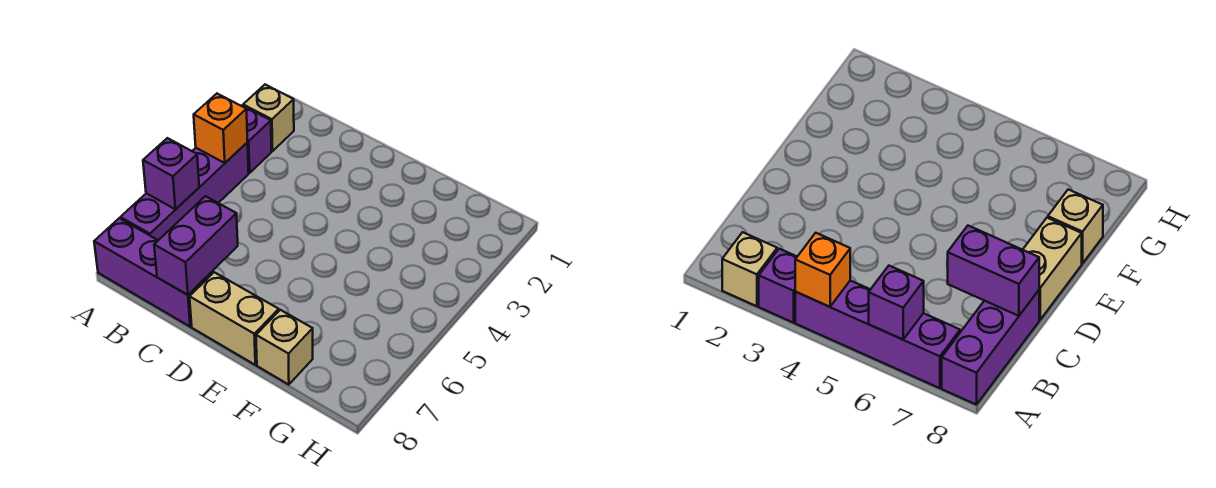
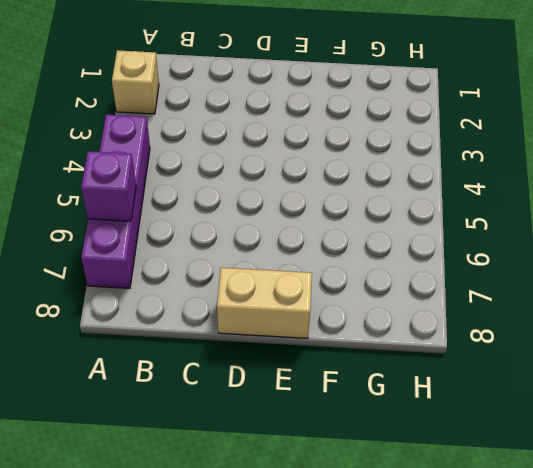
none -> purple brick A3 level 1
none -> purple brick A8:C8 level 1

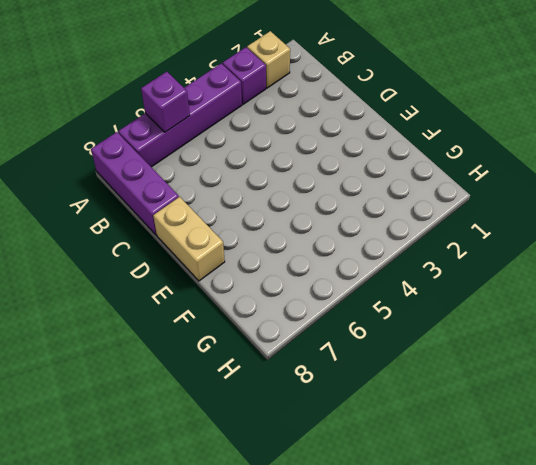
none -> tan brick F8 level 1
none -> orange brick A4 level 2

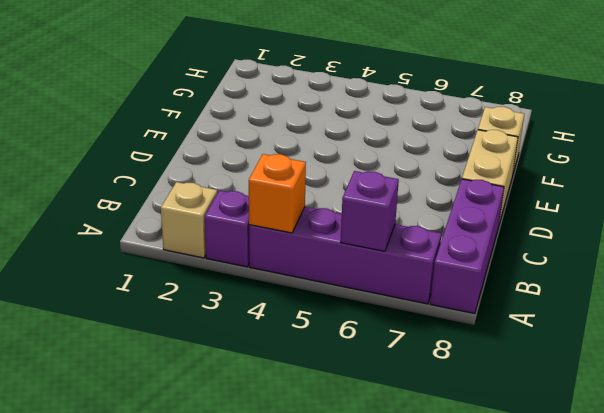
none -> purple brick C7:C8 level 2

